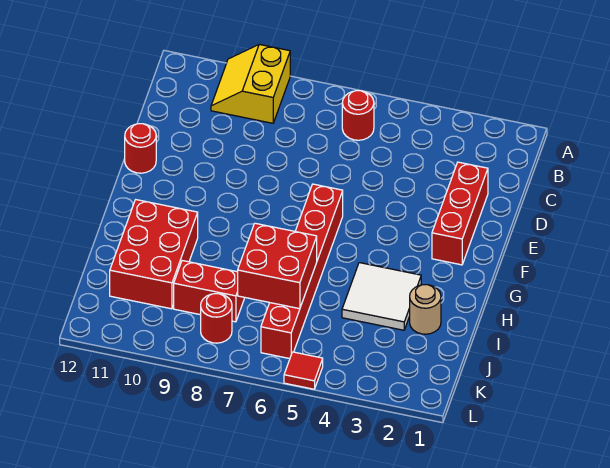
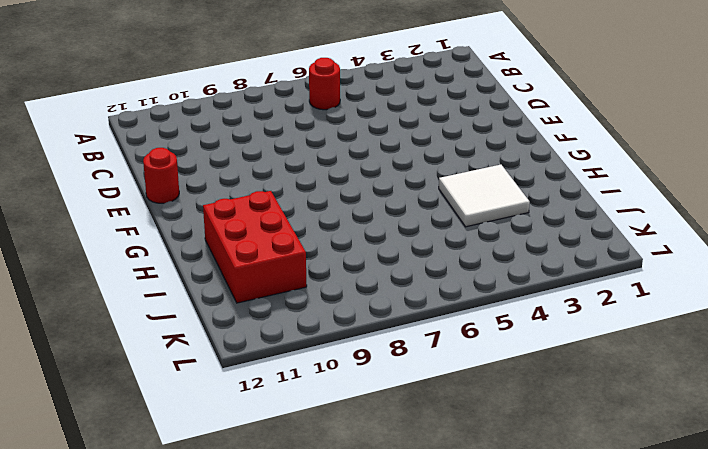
none -> yellow slope A9:B10 level 1 top 9
none -> red brick D2:F2 level 1
none -> red brick F6:K6 level 1

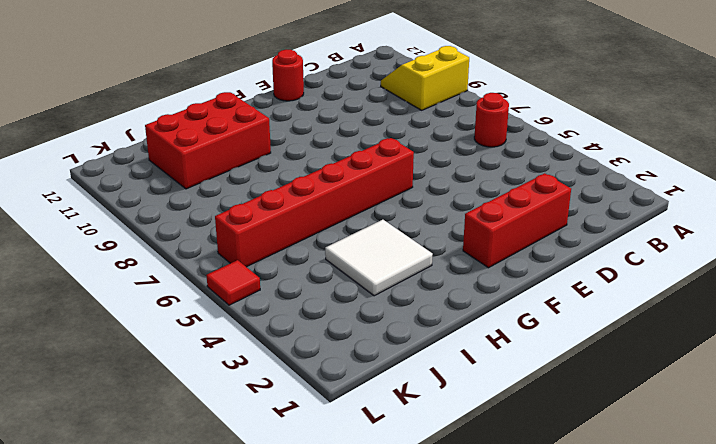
none -> tan round brick I2 level 1
none -> red brick J8:J9 level 1
none -> red round brick K8 level 1

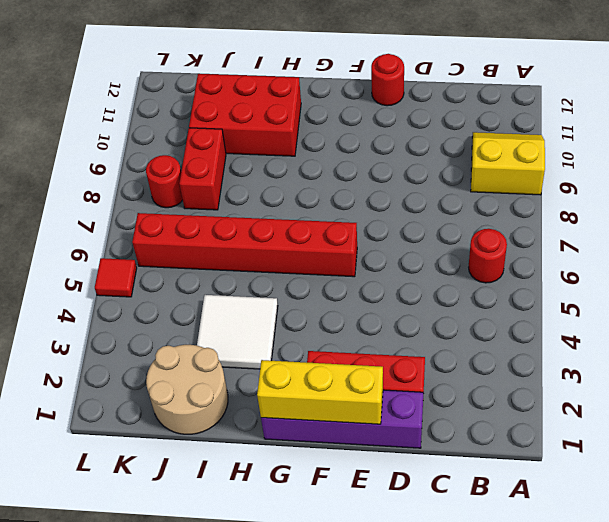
purple brick D1:G1 level 1 -> none
yellow brick E1:G1 level 2 -> none
tan round brick I1:J2 level 1 -> tan round brick I2 level 1
none -> red brick I6:J7 level 2

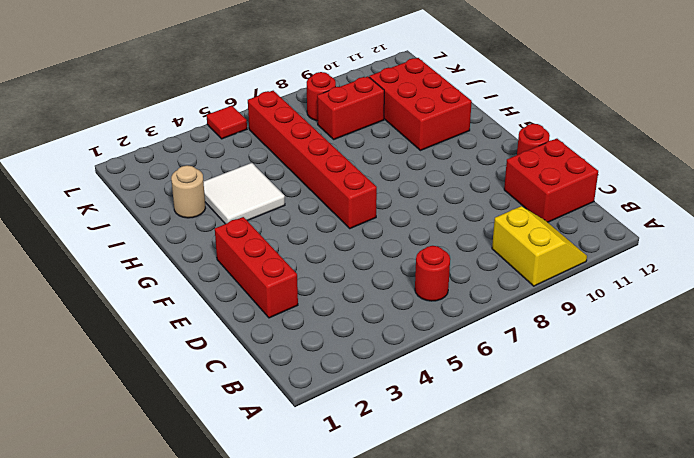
red brick C11:D12 level 1 -> red brick I6:J7 level 2

